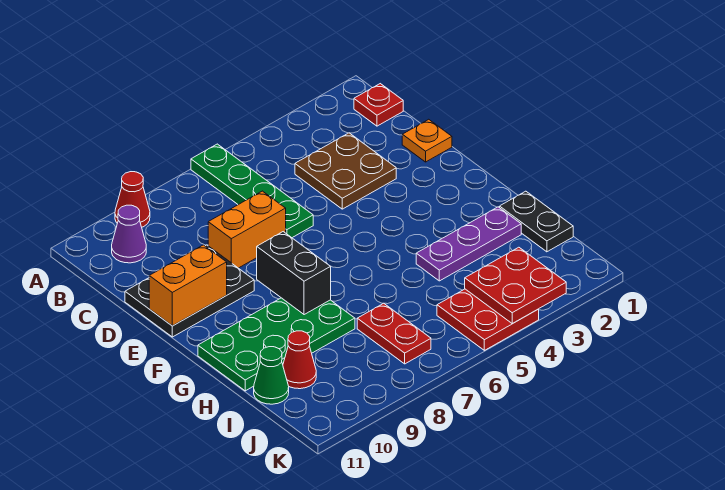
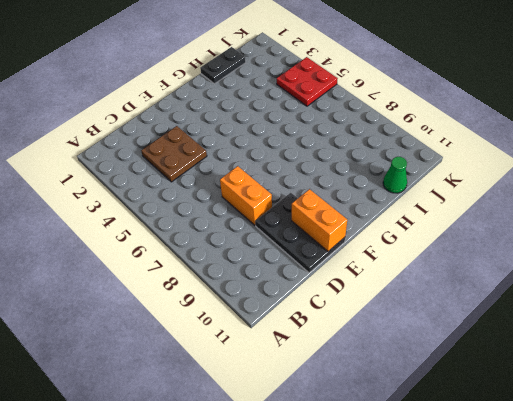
none -> green plate A6:D6 level 1
none -> red cone A9 level 1
none -> red plate B1 level 1

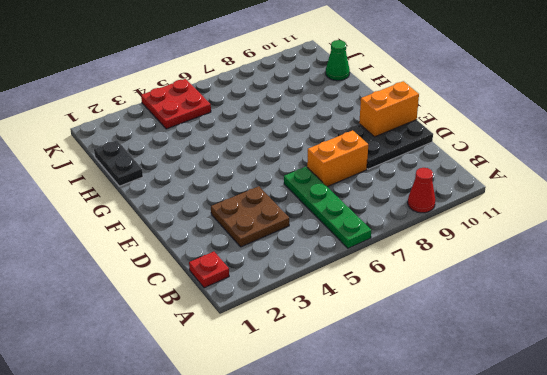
none -> purple cone B10 level 1
none -> orange plate D1 level 1
none -> green plate G8:H11 level 1

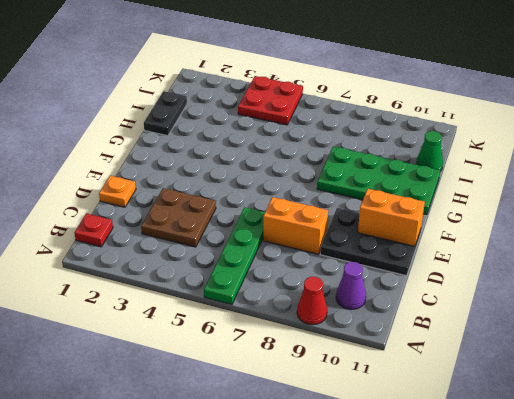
none -> purple plate H2:H4 level 1
none -> red plate I7:J7 level 1
none -> red cone I10 level 1

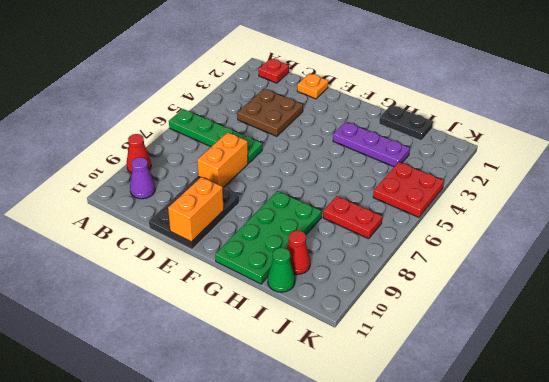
purple plate G3:I3 level 1 -> purple plate H2:H4 level 1
none -> black brick F8:G8 level 2
none -> red plate J3:K4 level 2

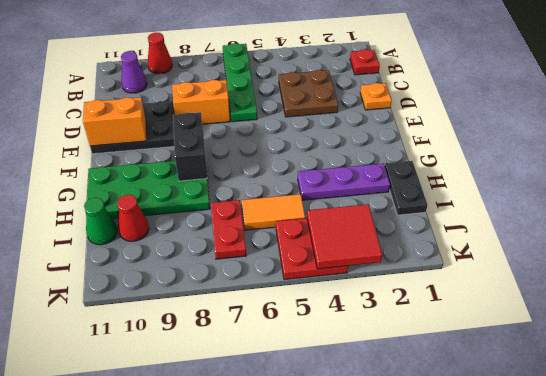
orange tile I5:I6 level 1 -> none
red tile J3:K4 level 2 -> red plate J3:K4 level 2

